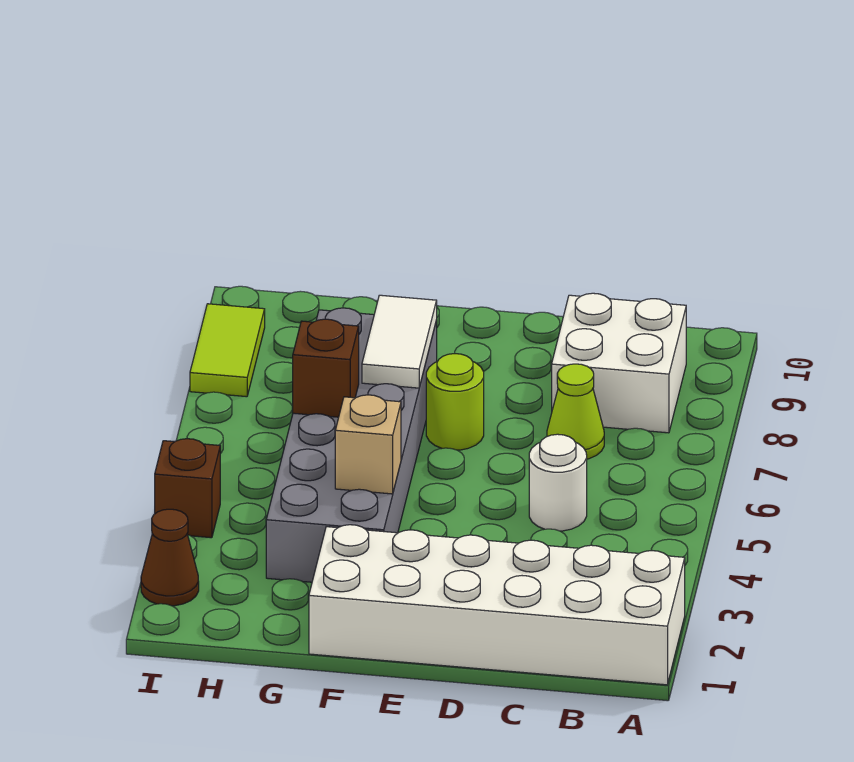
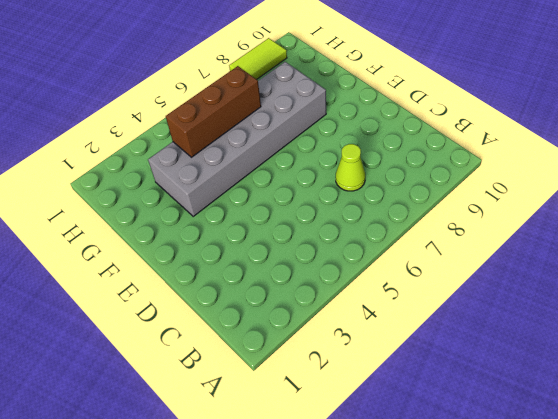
brown brick G4:G6 level 2 -> brown brick G6 level 2
none -> white brick A1:F2 level 1
none -> white brick B8:C9 level 1
none -> white round brick C5 level 1

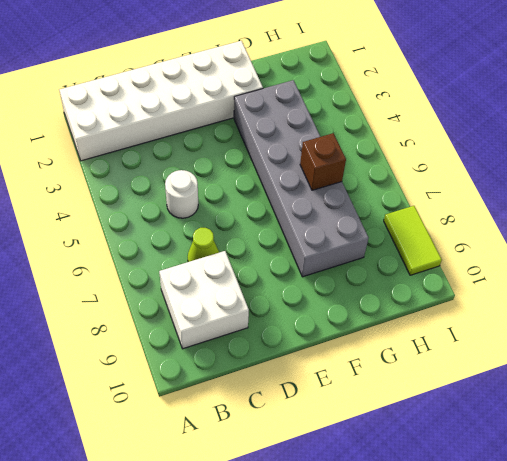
none -> lime round brick E7 level 1
none -> brown cone I2 level 1
none -> brown brick I4 level 1

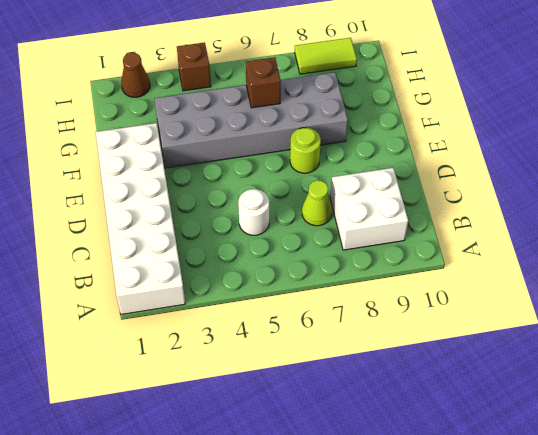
none -> tan brick F4 level 2
none -> white tile F7:F8 level 2

